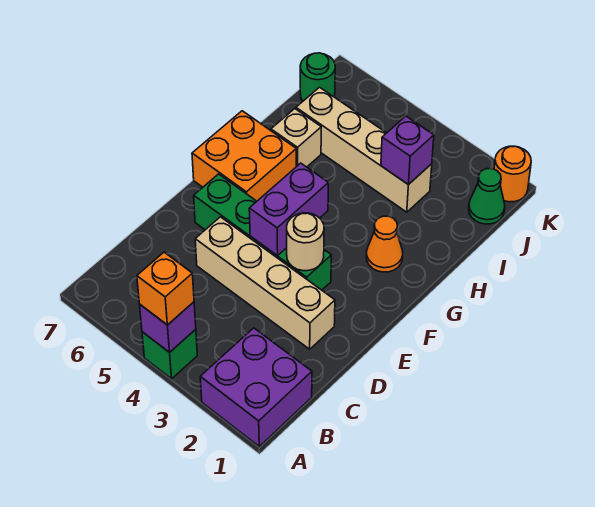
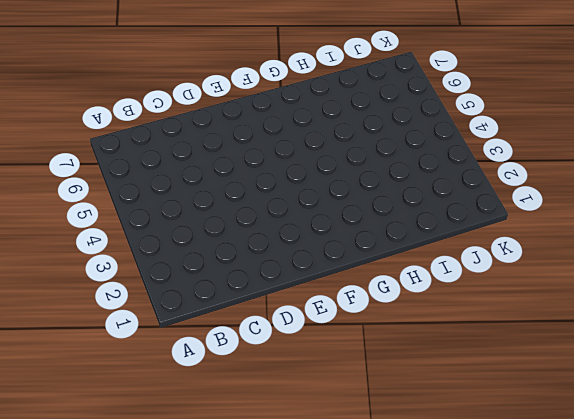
none -> purple brick A1:B2 level 1
none -> green brick A4 level 1
none -> tan brick D2:D5 level 1

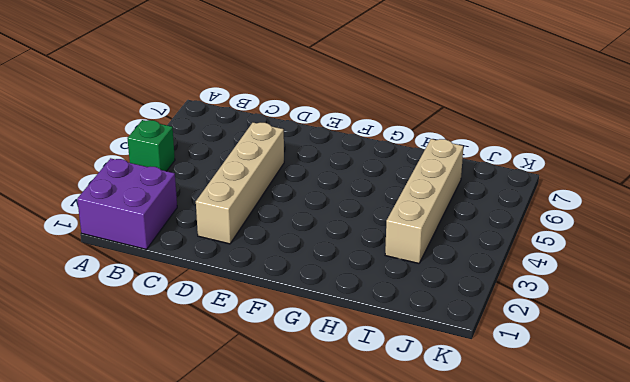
none -> green brick E3:E6 level 1
none -> orange brick F6:G7 level 1
none -> orange cone G2 level 1

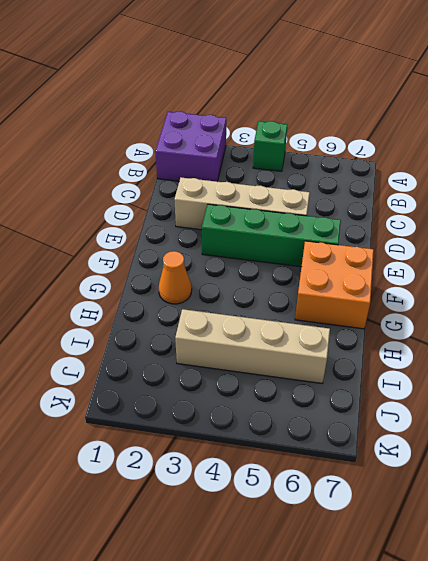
none -> tan brick H6 level 1
none -> green cone J1 level 1
none -> green round brick J7 level 1

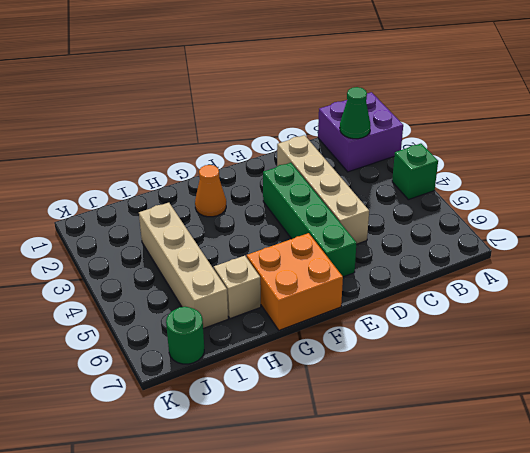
green cone B2 level 2 -> green cone J1 level 1
none -> orange round brick K1 level 1
none -> purple brick A4 level 2
none -> tan round brick E3 level 2

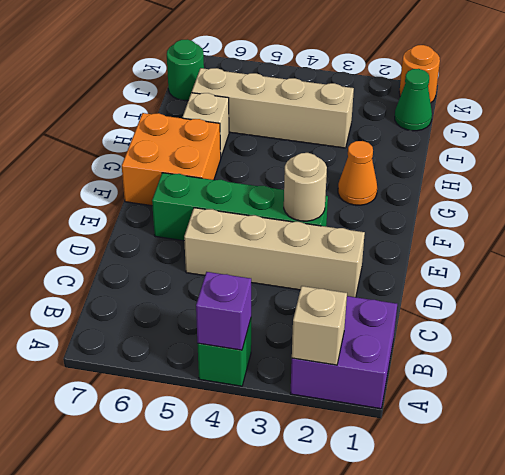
tan brick A2 level 2 -> none
none -> purple brick E4:F4 level 2
none -> purple brick I3 level 2
none -> orange brick A4 level 3

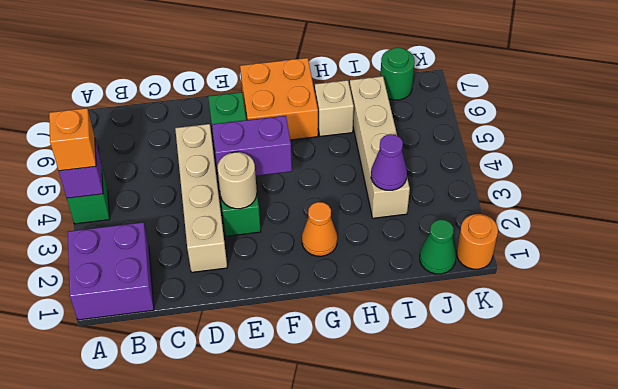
purple cone I3 level 2 -> purple brick I3 level 2

